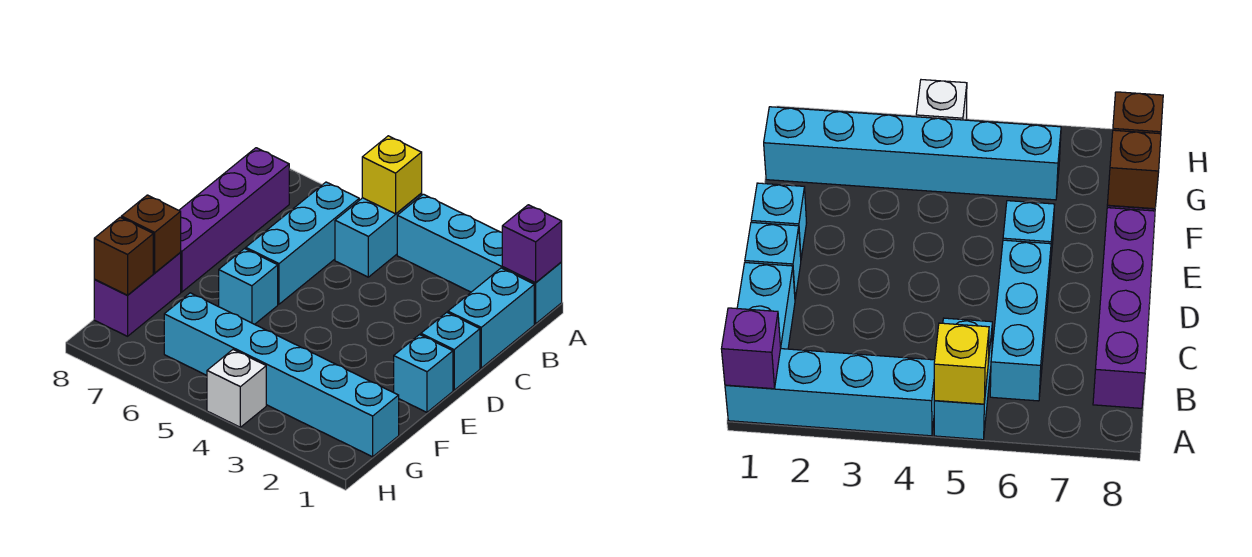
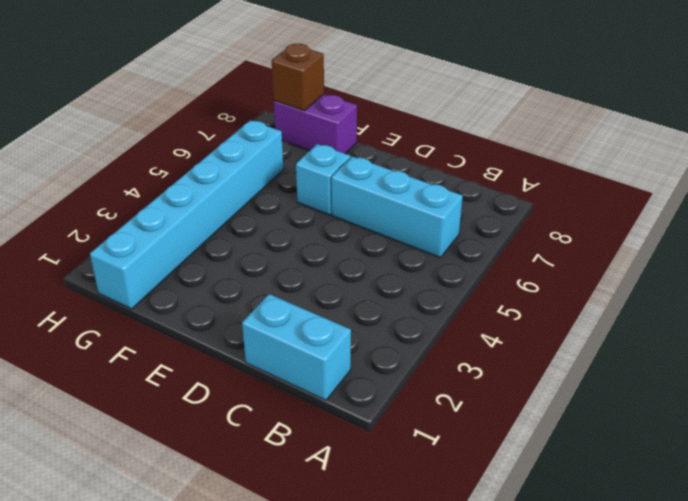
none -> cyan brick A1:A4 level 1
none -> cyan brick A5:B5 level 1
none -> purple brick B8:E8 level 1

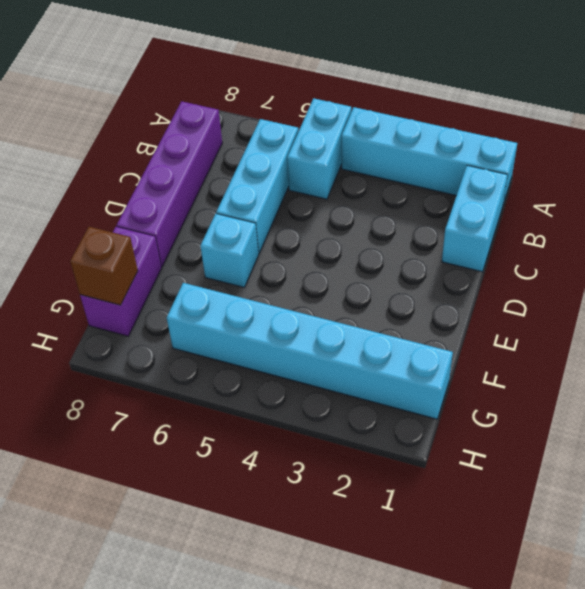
none -> cyan brick D1 level 1
none -> cyan brick E1 level 1
none -> white brick H4 level 1

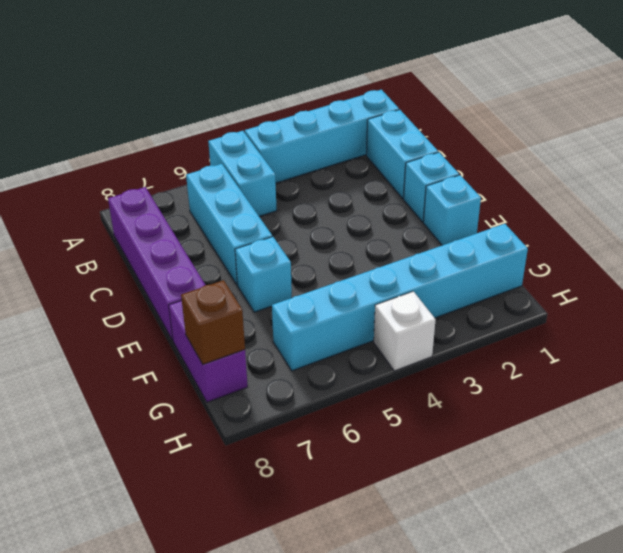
none -> purple brick A1 level 2
none -> yellow brick A5 level 2
none -> brown brick F8 level 2

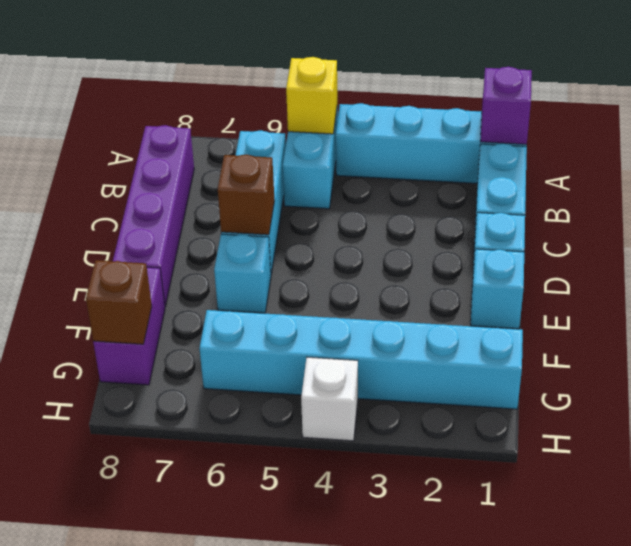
brown brick D6 level 2 -> brown brick F8 level 2

